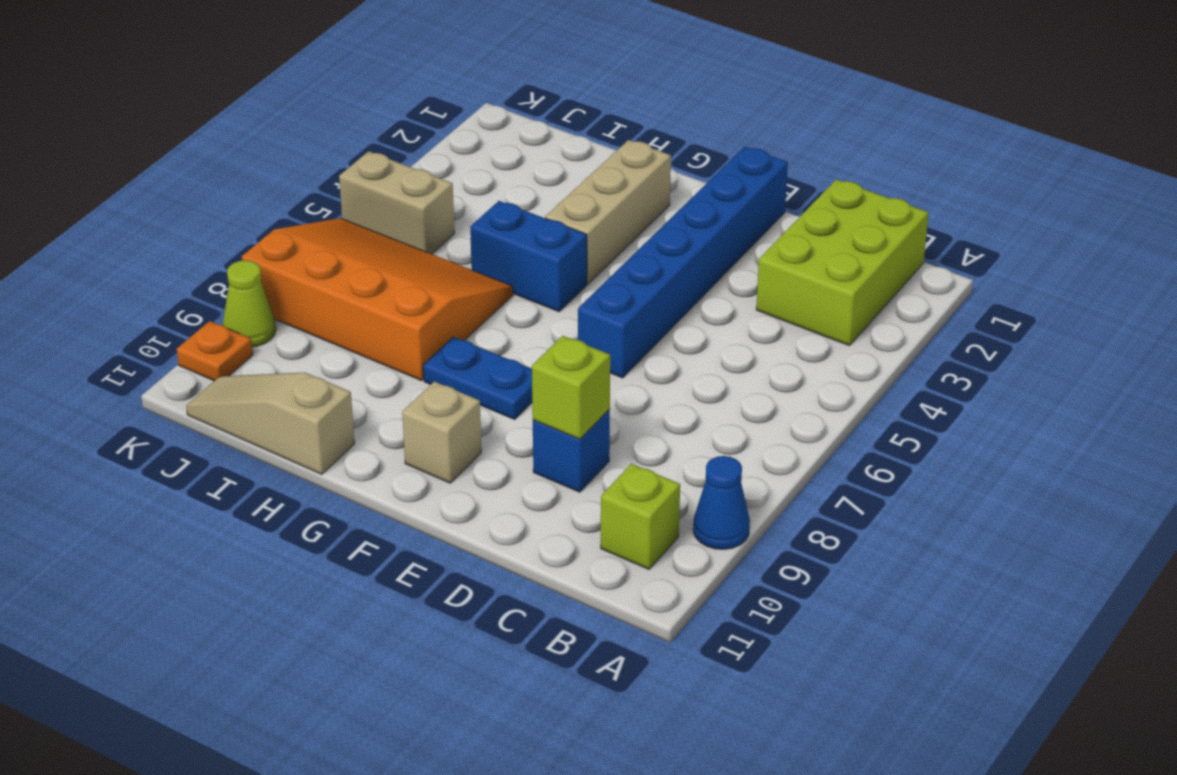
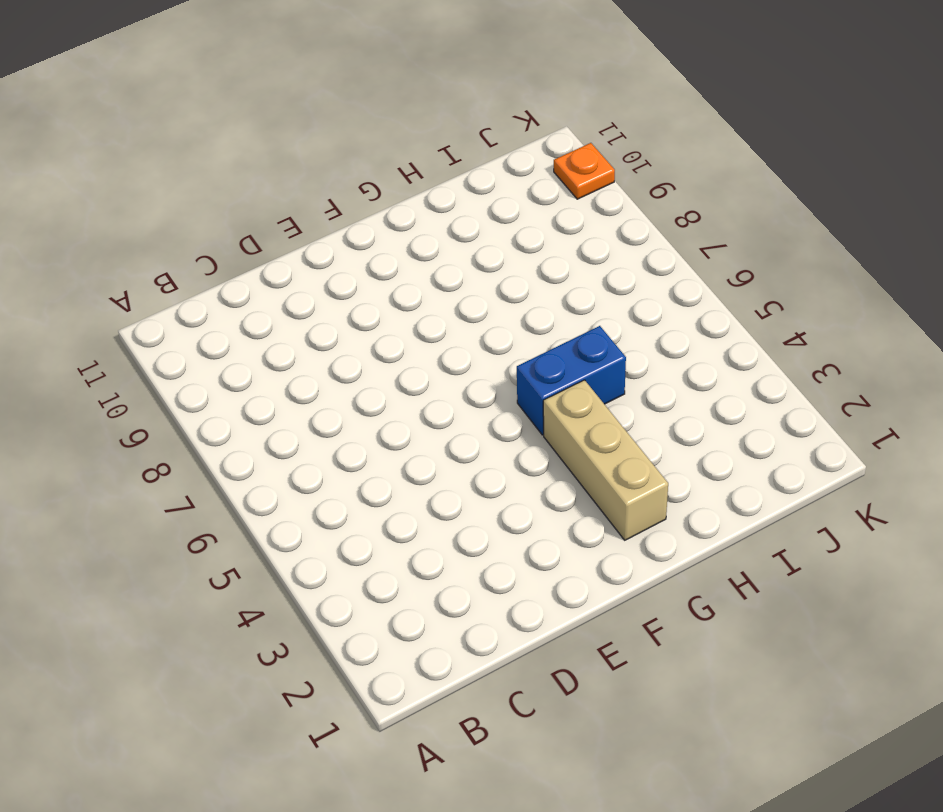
none -> blue cone A9 level 1
none -> lime brick B1:C3 level 1
none -> lime brick B10 level 1

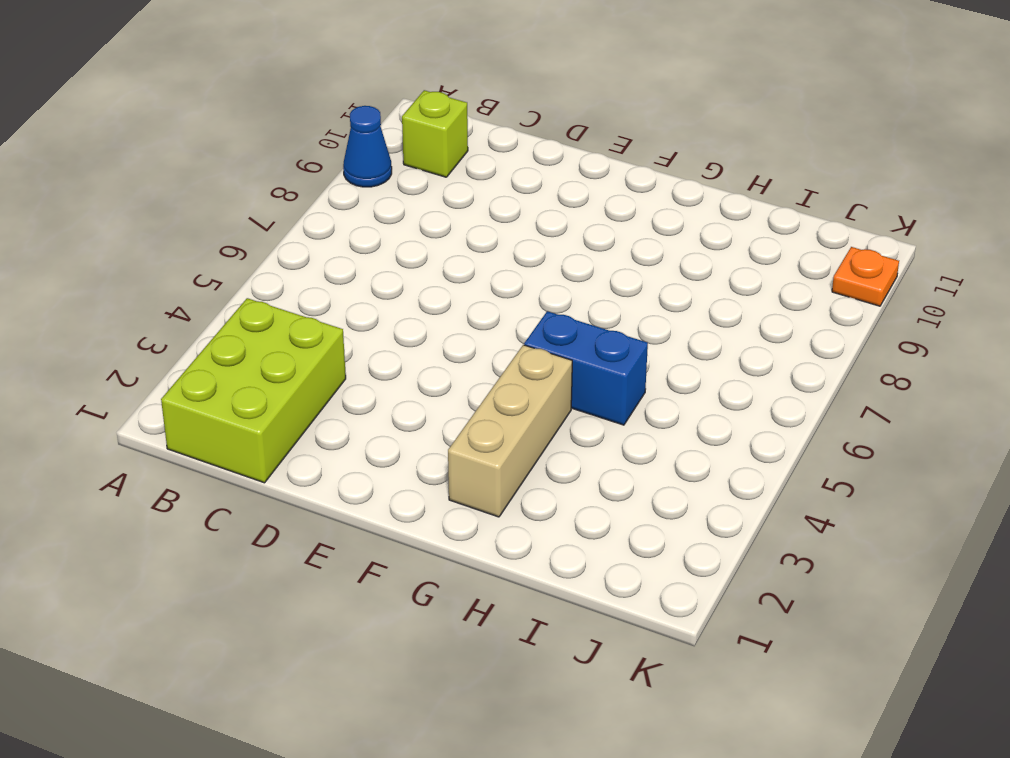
none -> blue brick D9 level 1
none -> blue brick E1:E6 level 1
none -> blue plate F8:G8 level 1

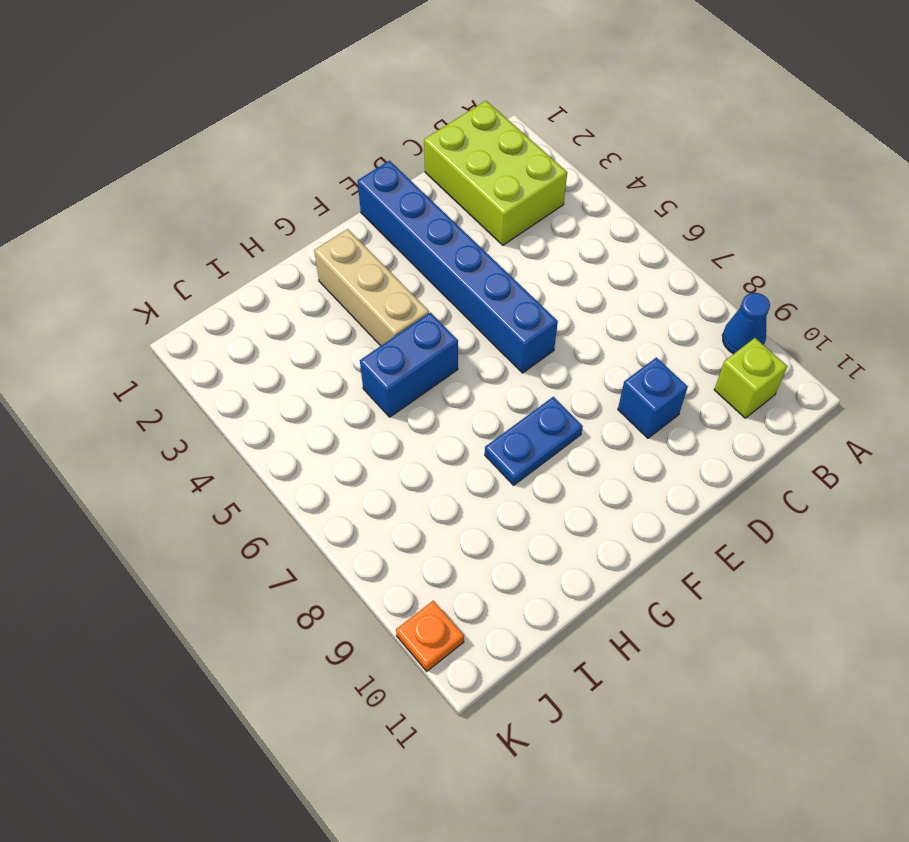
none -> tan brick F10 level 1
none -> orange slope H6:K8 level 1 top 8
none -> tan slope H11:J11 level 1 top H

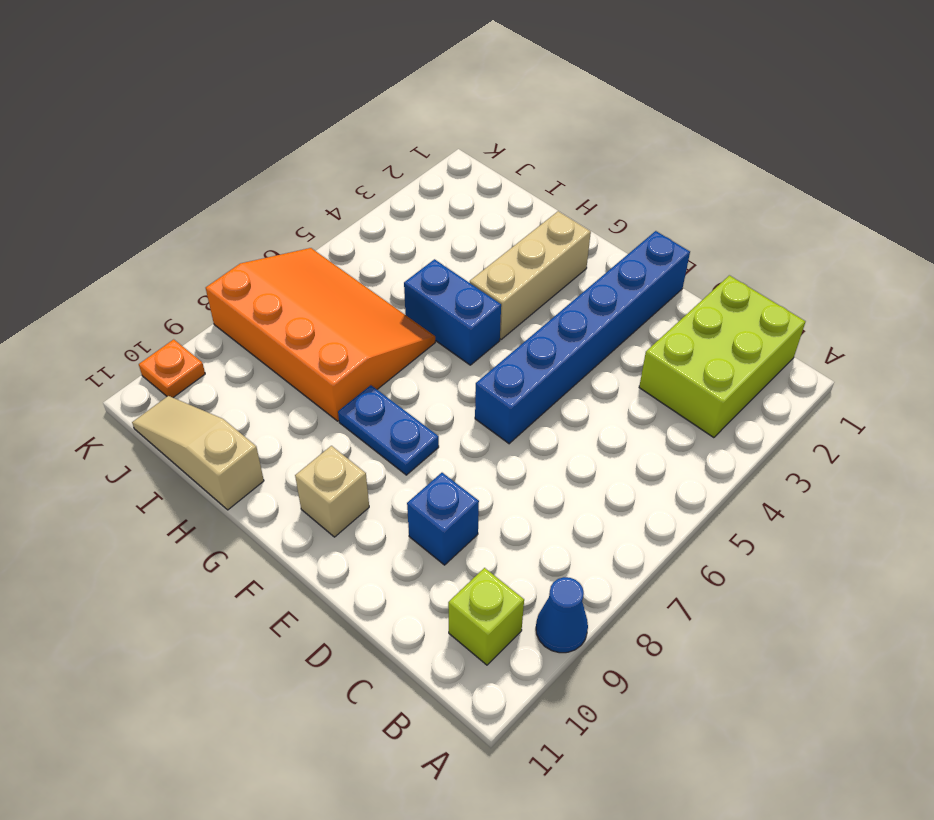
none -> tan brick J5:K5 level 1
none -> lime cone K9 level 1
none -> lime brick D9 level 2

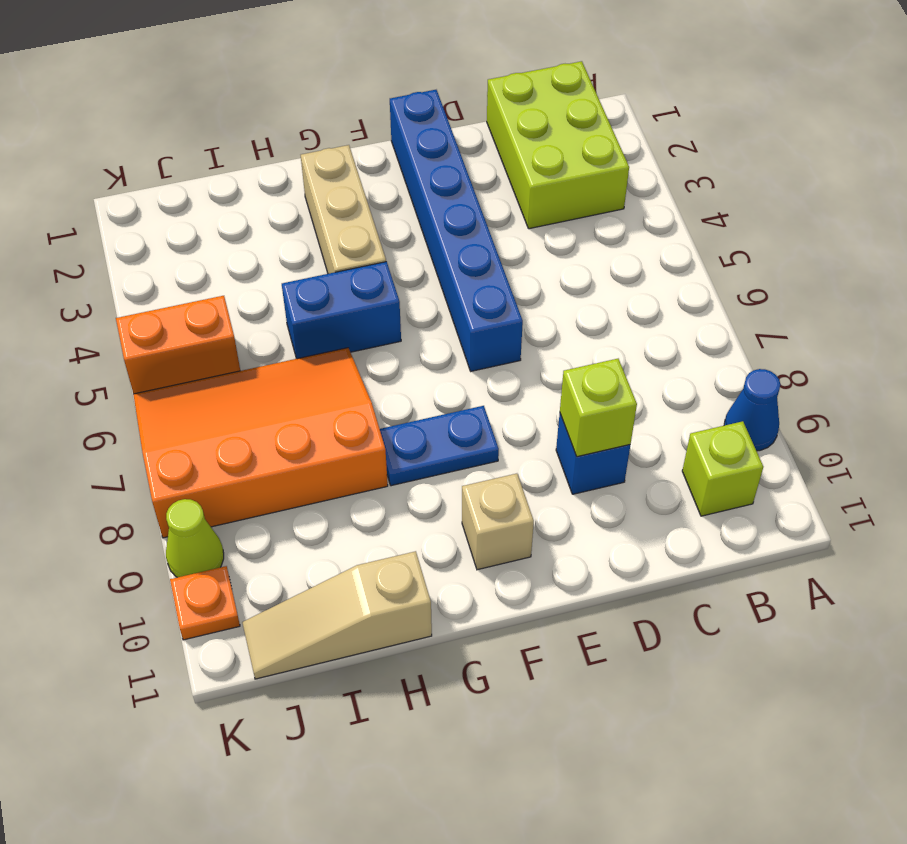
orange brick J5:K5 level 1 -> tan brick J5:K5 level 1

